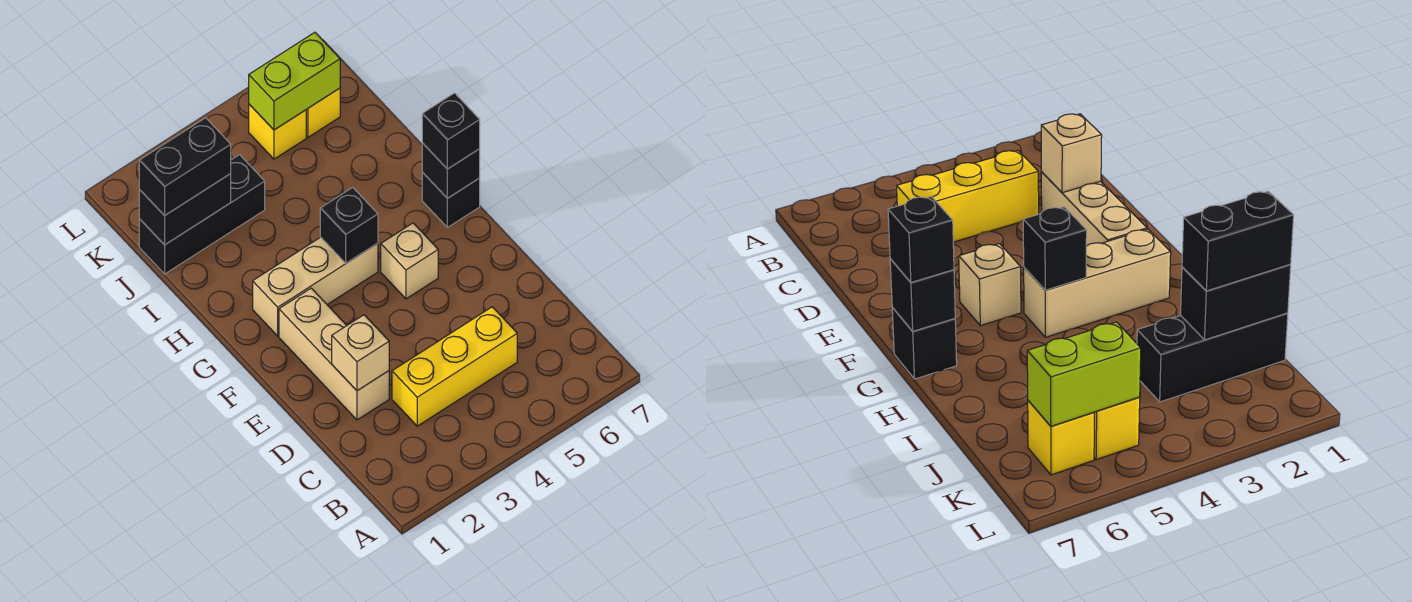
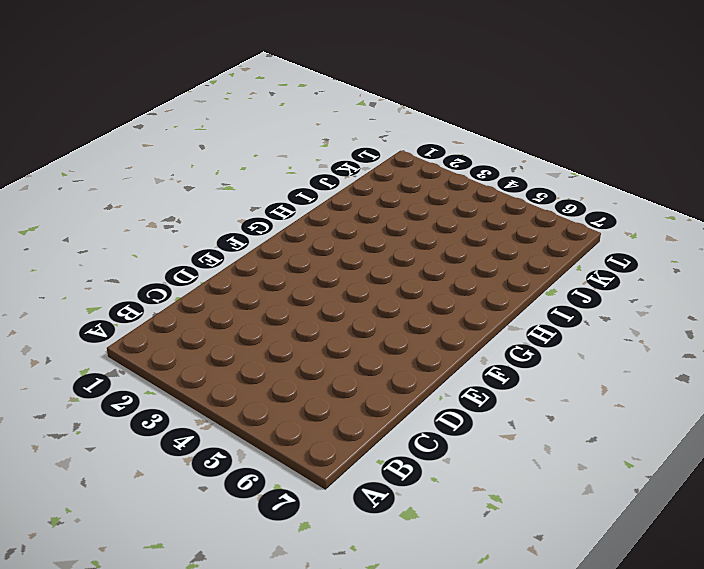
none -> yellow brick C3:C5 level 1
none -> tan brick D2:F2 level 1
none -> tan brick F5 level 1

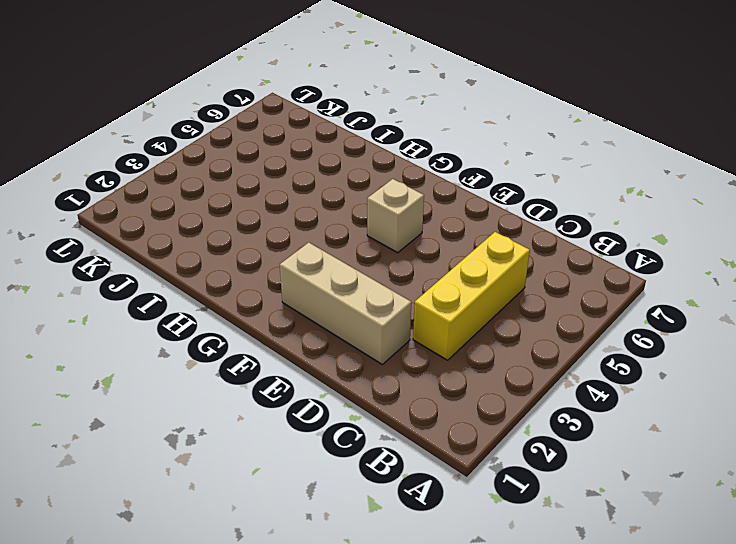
none -> tan brick G2:G4 level 1
none -> black brick G7 level 1
none -> black brick J1:J3 level 1

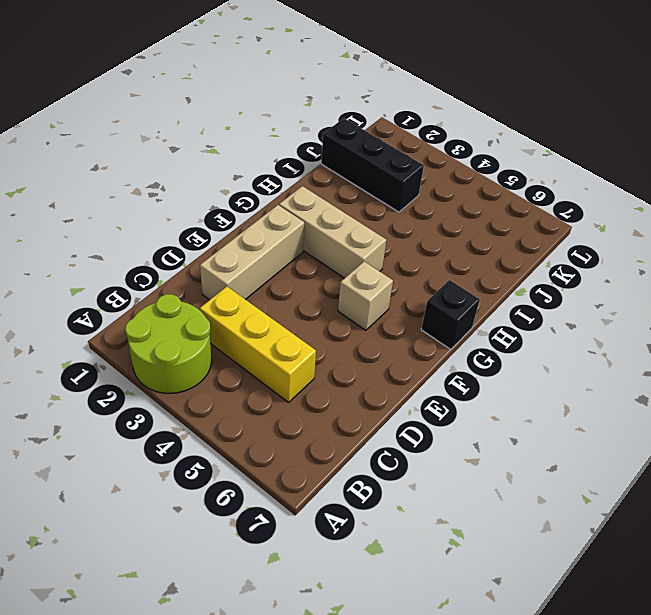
lime round brick A2:B3 level 1 -> none
none -> yellow brick K5 level 1
none -> yellow brick K6 level 1
none -> tan brick D2 level 2

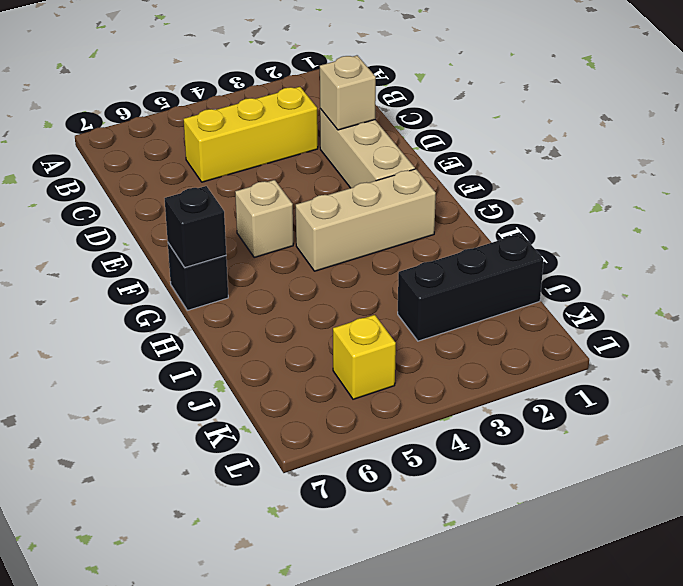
none -> yellow brick K6 level 1
none -> black brick G4 level 2
none -> black brick J1:J2 level 2

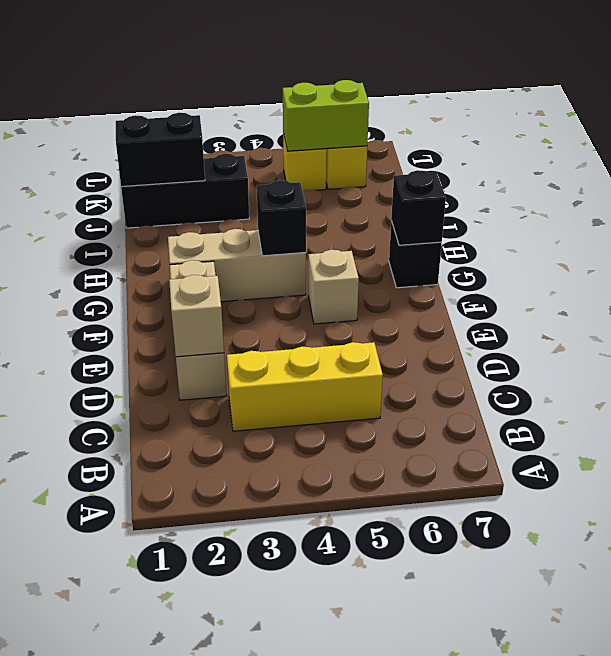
none -> black brick G7 level 3
none -> black brick J1:J2 level 3

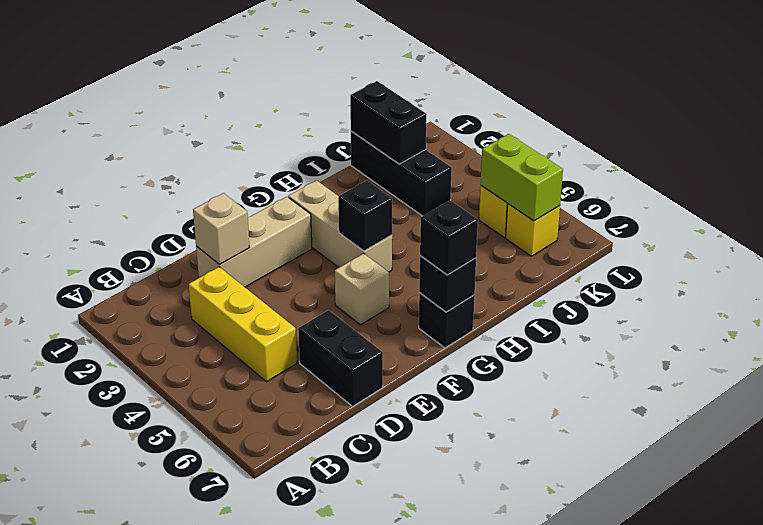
black brick D6:D7 level 1 -> black brick J1:J2 level 3

